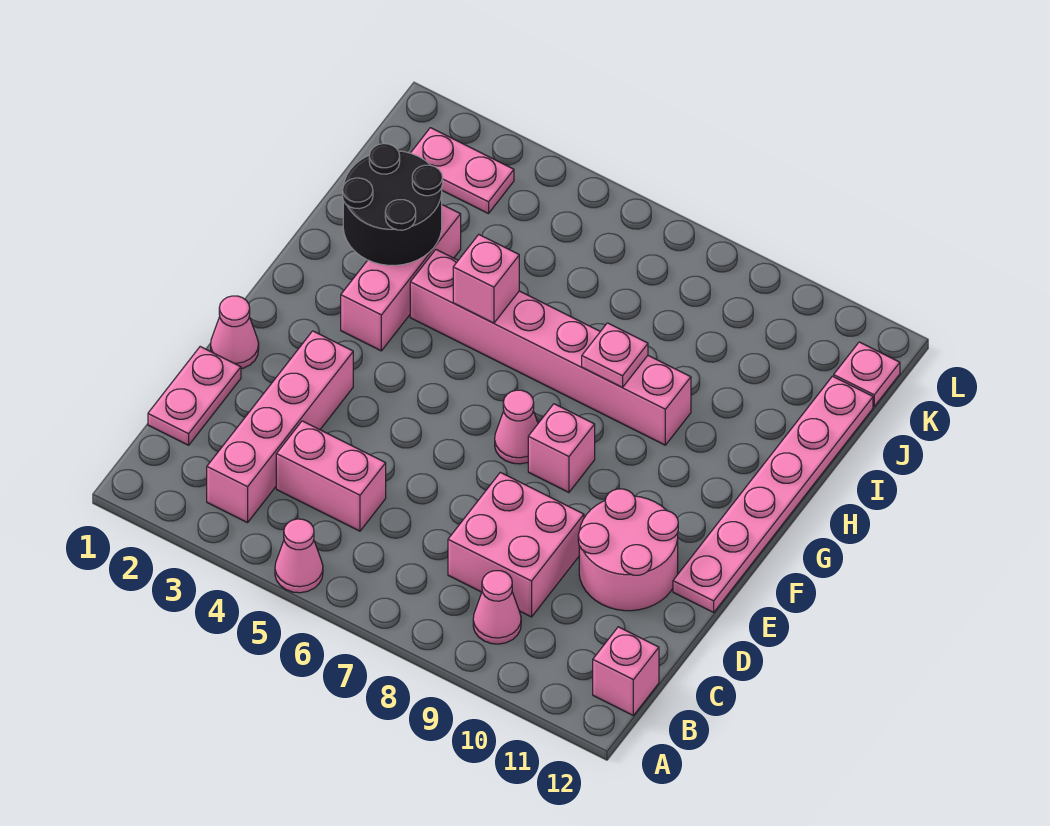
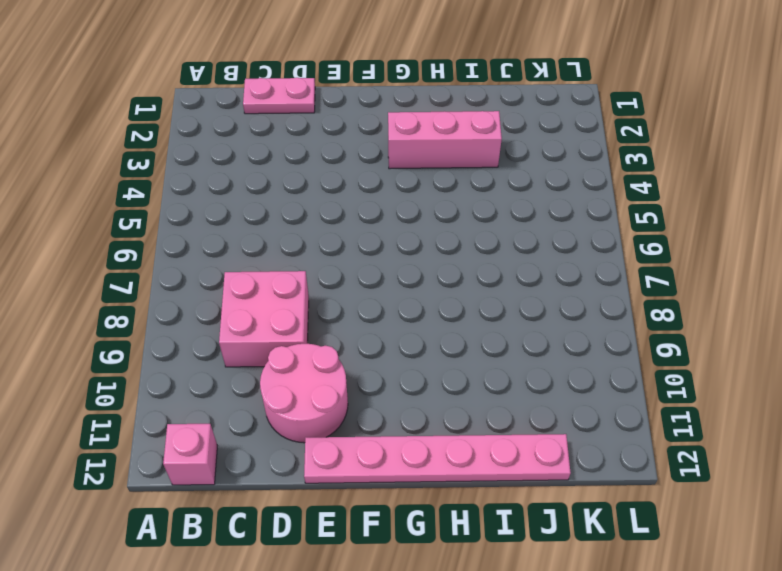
none -> pink cone A5 level 1
none -> pink brick B3:E3 level 1
none -> pink cone B9 level 1

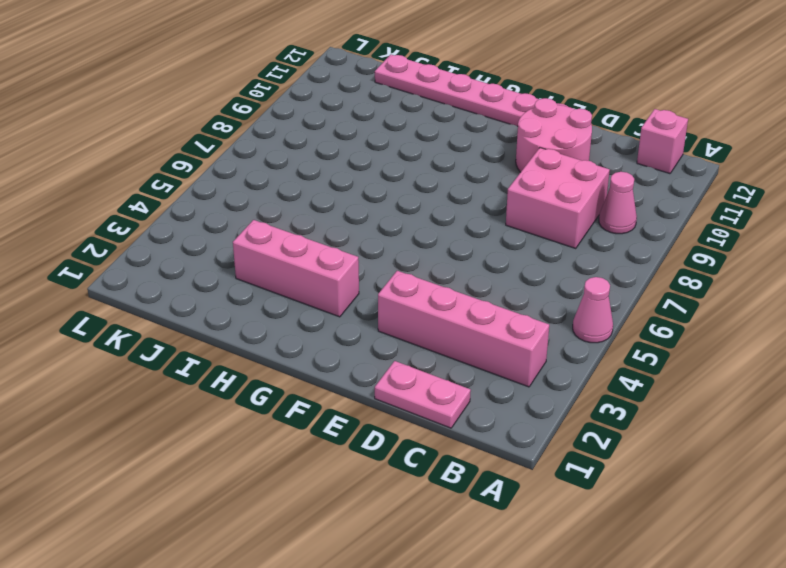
none -> pink brick C4:C5 level 1
none -> pink cone E1 level 1
none -> pink cone F7 level 1

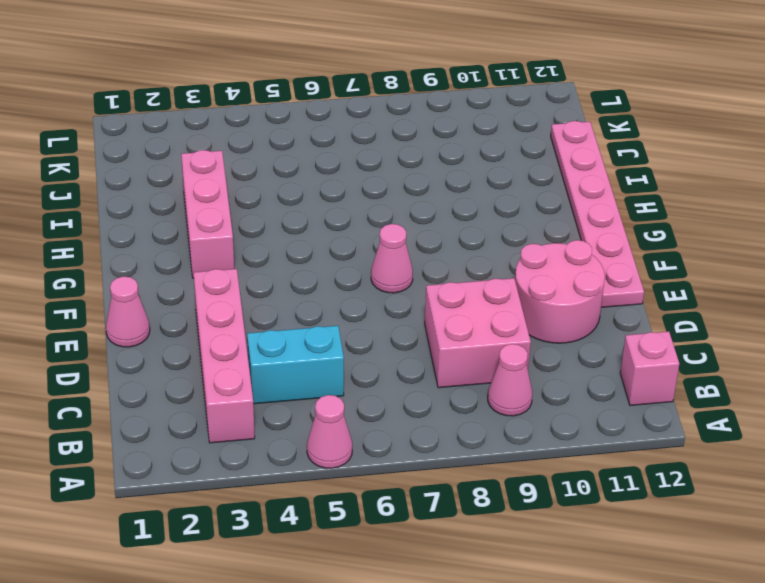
cyan brick C4:C5 level 1 -> pink brick C4:C5 level 1
none -> pink plate C1:D1 level 1
none -> pink brick F8 level 1
none -> pink brick H4:H9 level 1

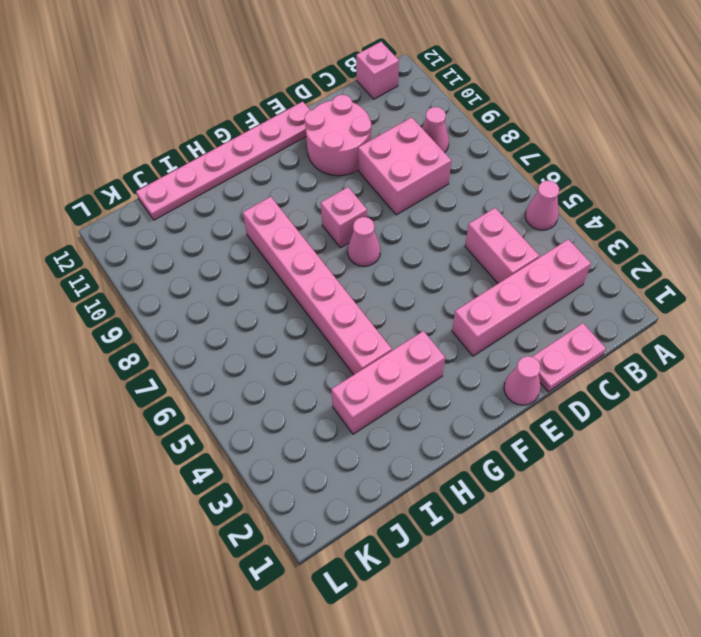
none -> pink plate K2:K3 level 1
none -> pink plate K12 level 1
none -> black round brick H2:I3 level 2

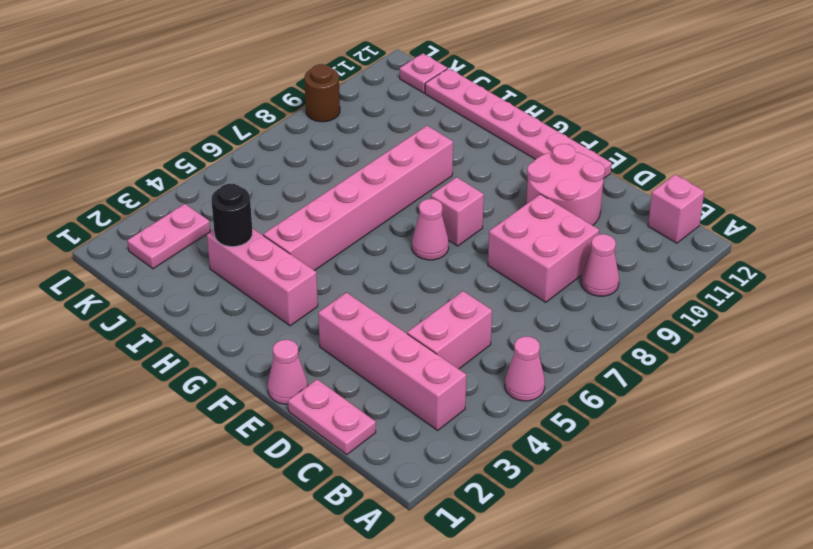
black round brick I3 level 2 -> black round brick H2:I3 level 2
brown round brick L9 level 1 -> none
none -> pink brick H5 level 2
none -> pink plate H8 level 2

